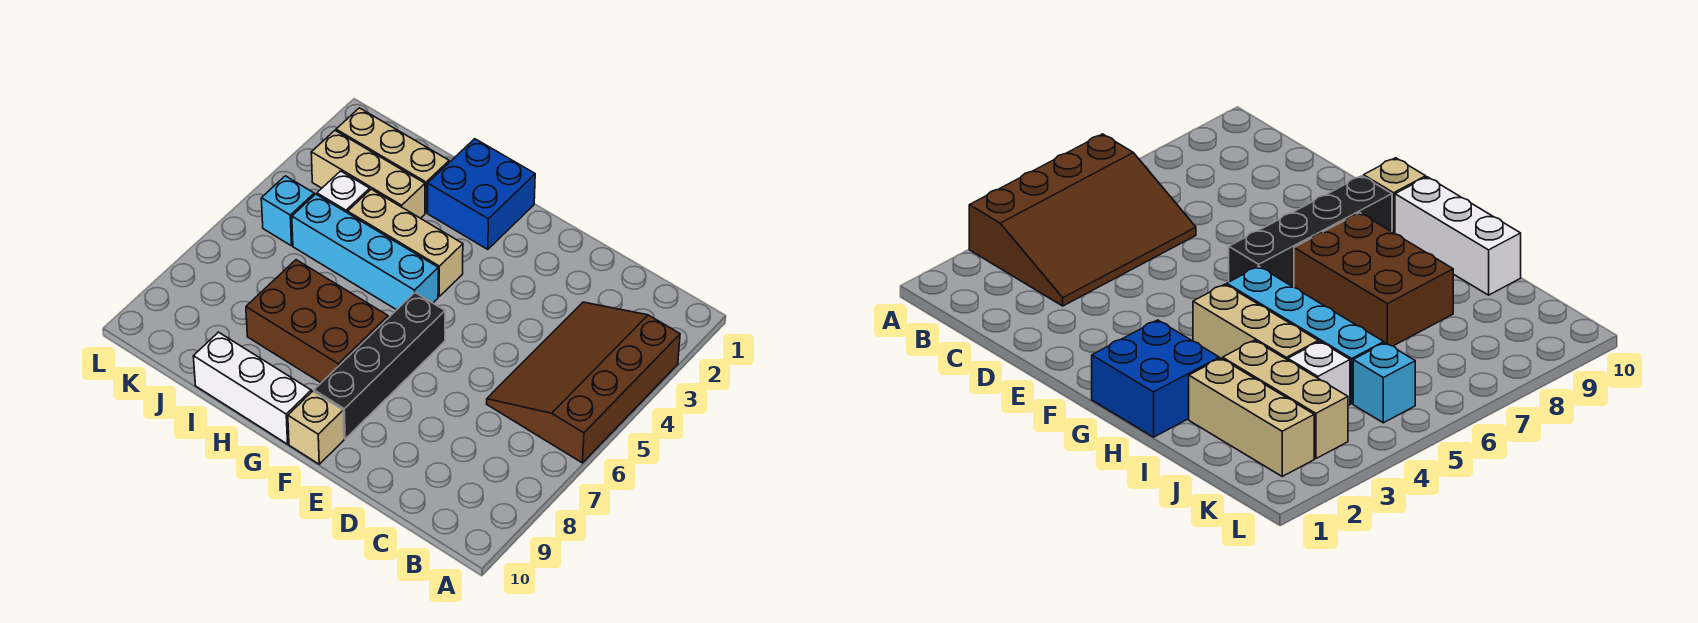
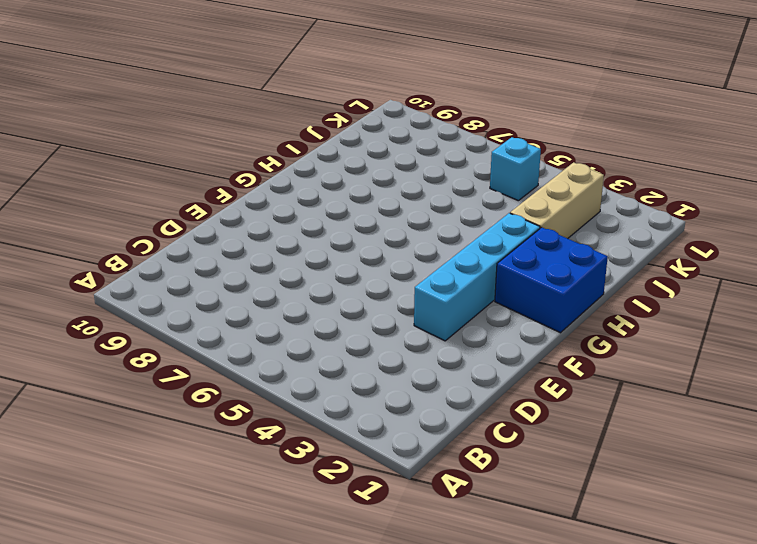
cyan brick E3:H3 level 1 -> cyan brick G5:J5 level 1
none -> brown slope A3:C6 level 1 top A
none -> black brick F6:F9 level 1
none -> tan brick F10 level 1

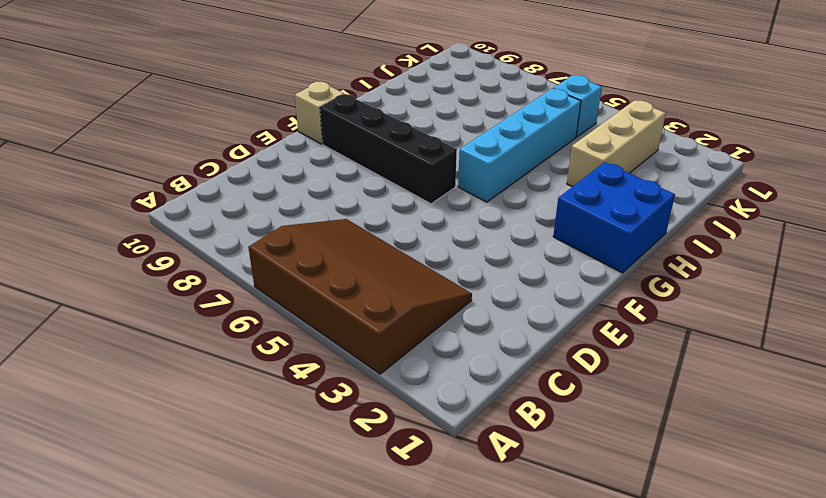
none -> tan brick G4:I4 level 1
none -> brown brick G7:I8 level 1
none -> white brick G10:I10 level 1

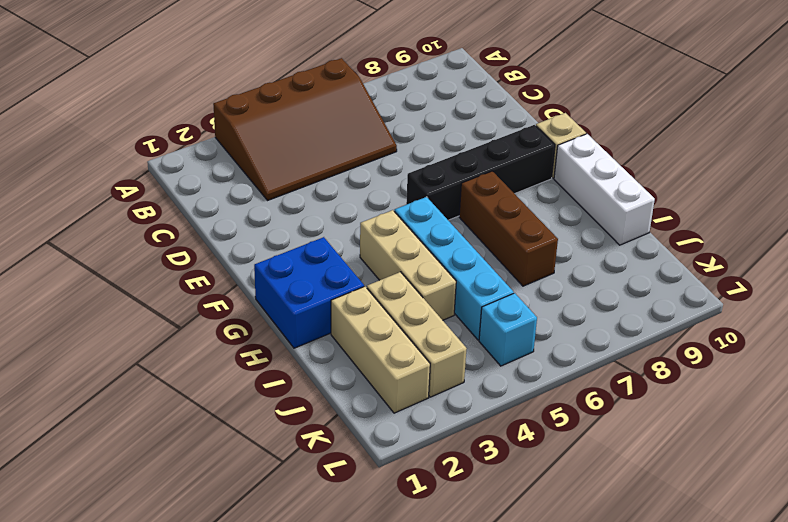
brown brick G7:I7 level 1 -> brown brick G7:I8 level 1
none -> white brick J4 level 1

